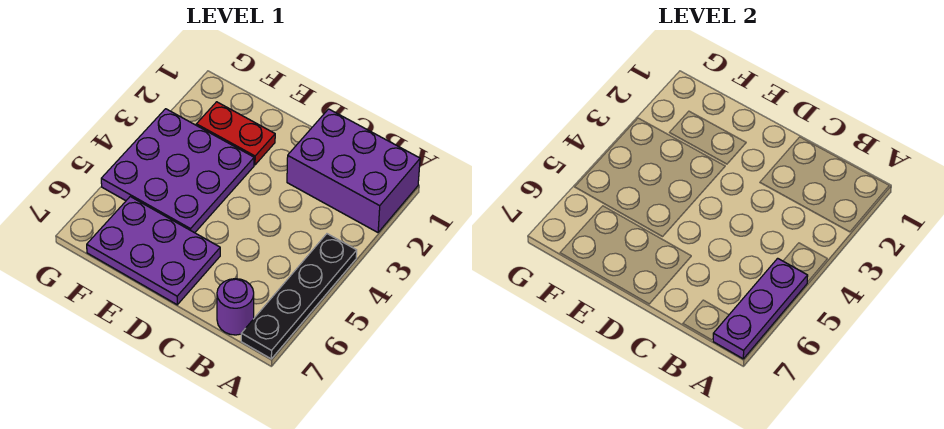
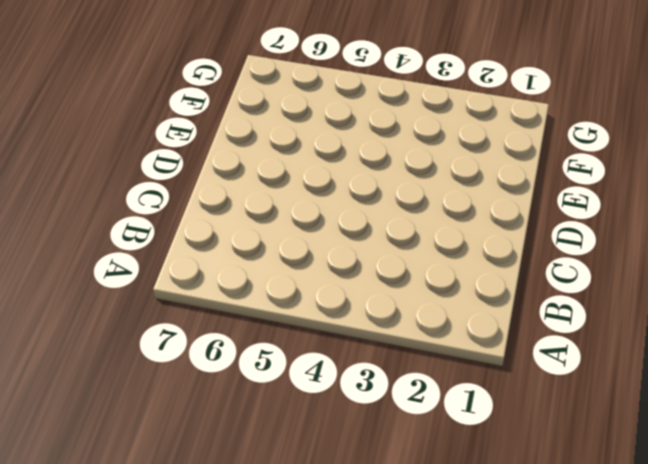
none -> purple brick A1:C2 level 1
none -> black plate A4:A7 level 1

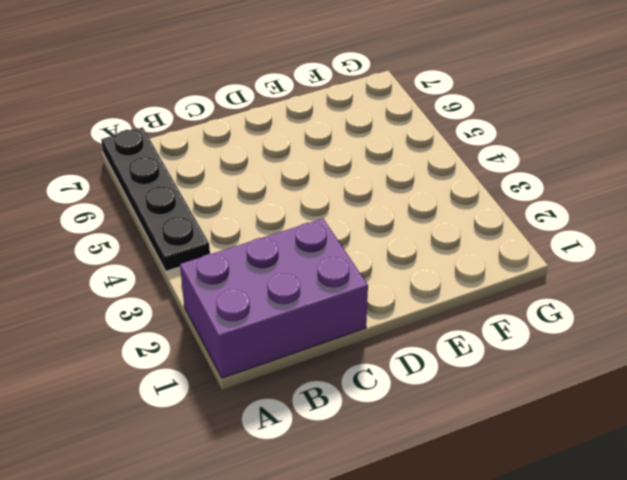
none -> purple round brick B7 level 1
none -> purple plate D6:F7 level 1

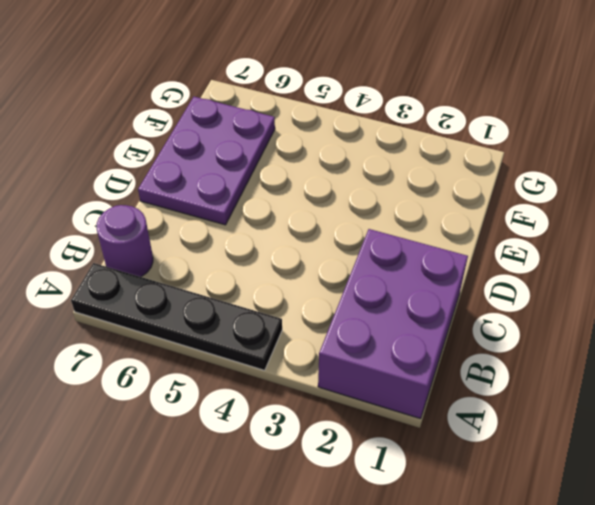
none -> red plate E2:F2 level 1
none -> purple plate E3:G5 level 1

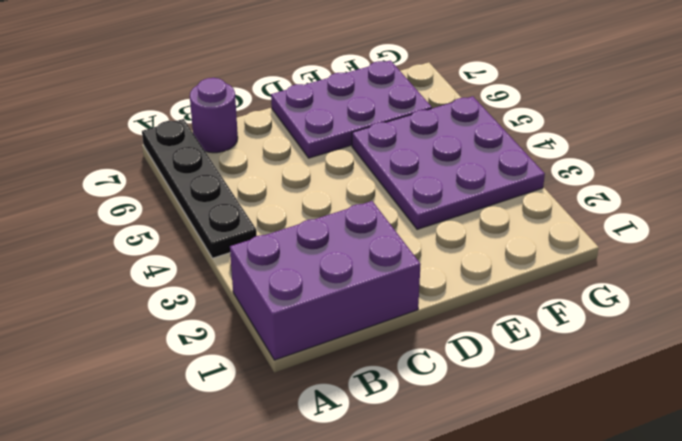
none -> red plate E2:F2 level 1
none -> purple plate A5:A7 level 2

